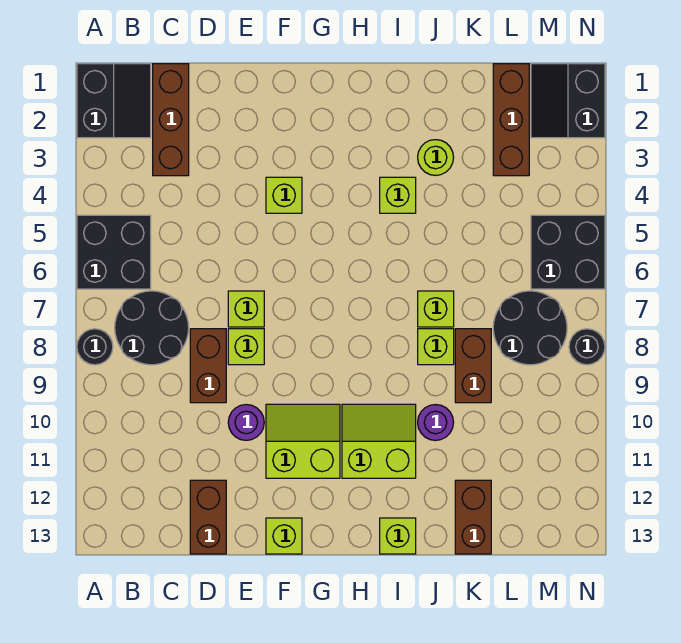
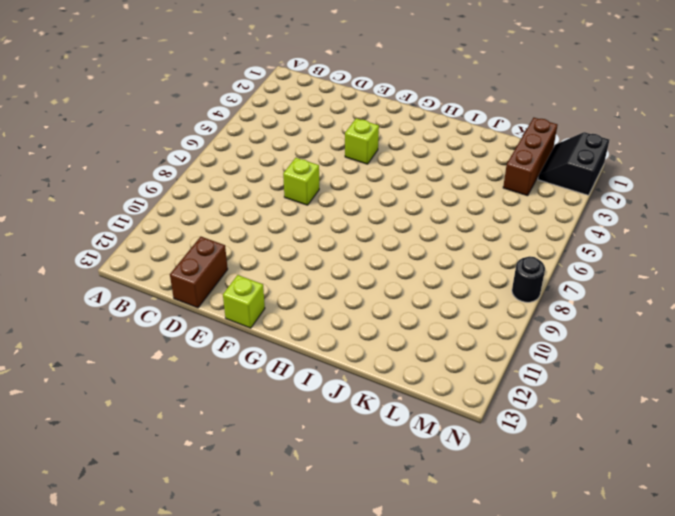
none -> black slope A1:B2 level 1 top A
none -> black brick A5:B6 level 1
none -> black round brick A8 level 1

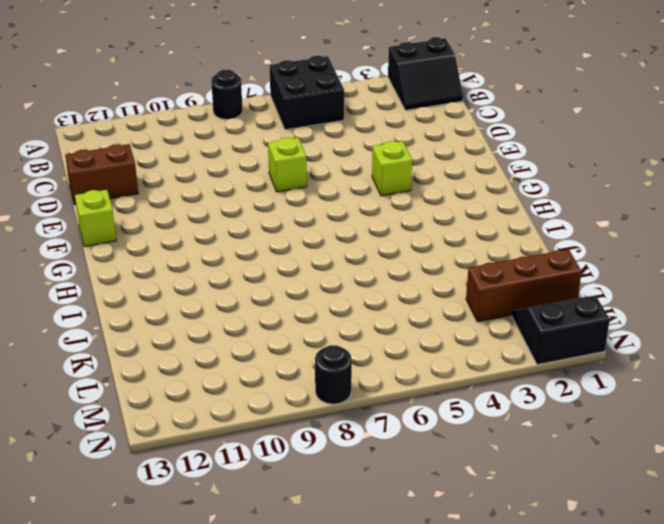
none -> black round brick B7:C8 level 1
none -> brown brick C1:C3 level 1
none -> brown brick D8:D9 level 1

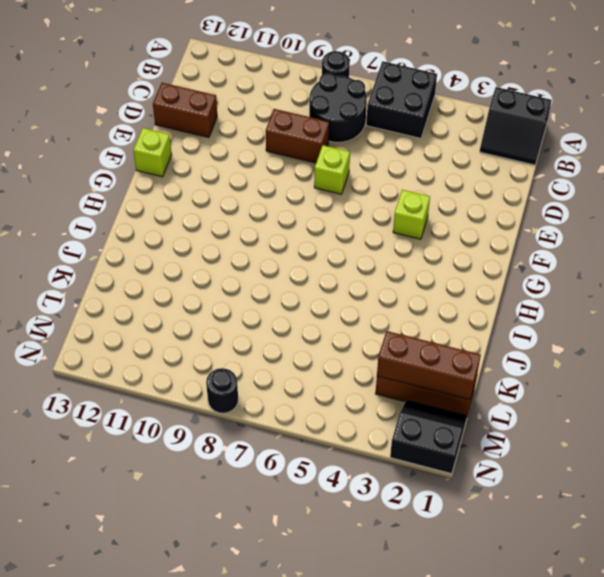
brown brick L1:L3 level 2 -> brown brick C1:C3 level 1
none -> lime brick E8 level 1
none -> purple round brick E10 level 1
none -> lime slope F10:G11 level 1 top 11

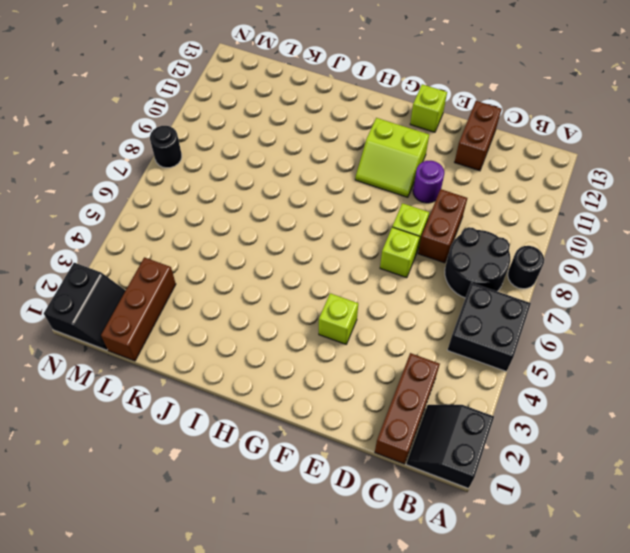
none -> lime slope H10:I11 level 1 top 11
none -> lime brick I4 level 1
none -> lime brick I13 level 1

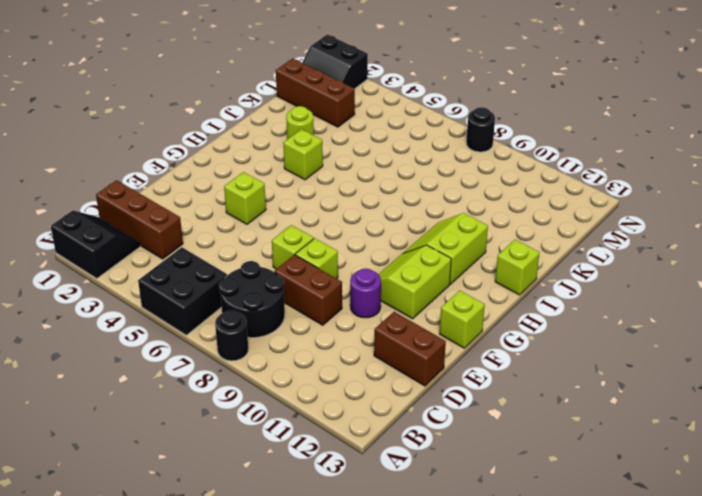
none -> lime brick J7 level 1
none -> lime brick J8 level 1
none -> purple round brick J10 level 1

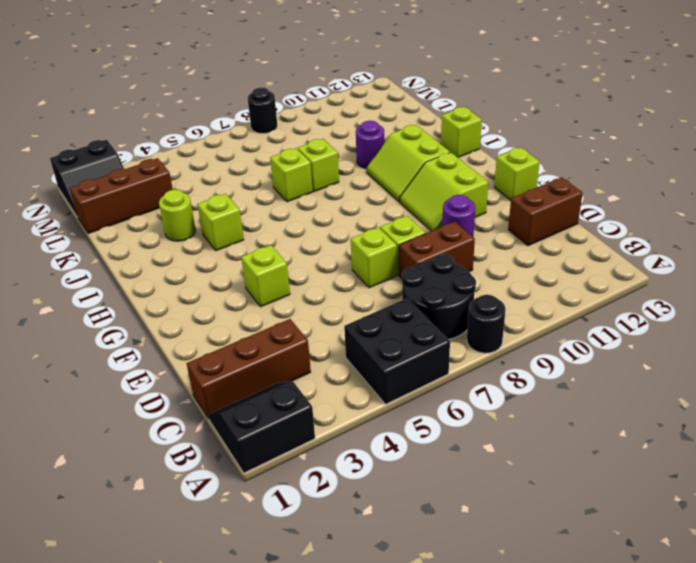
none -> brown brick K8:K9 level 1
none -> brown brick K12:K13 level 1
none -> black round brick L7:M8 level 1

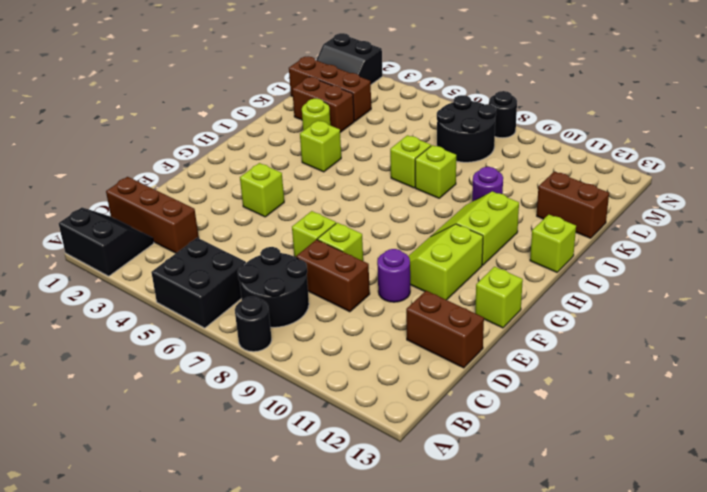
brown brick K2:K3 level 1 -> brown brick K8:K9 level 1
none -> black brick M5:N6 level 1

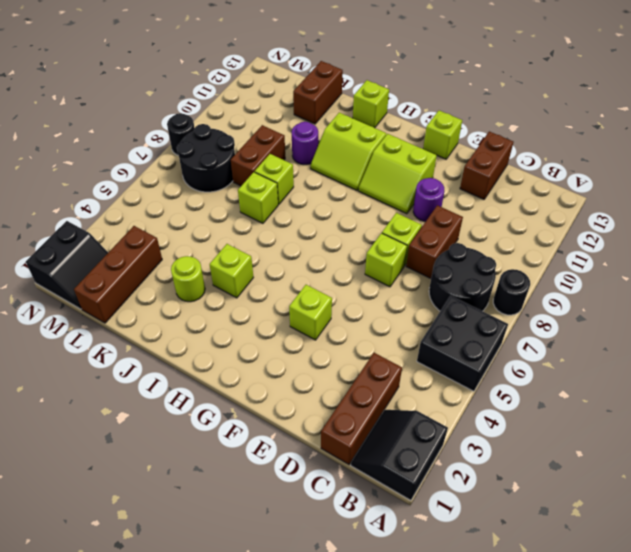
none -> black brick M5:N6 level 1

